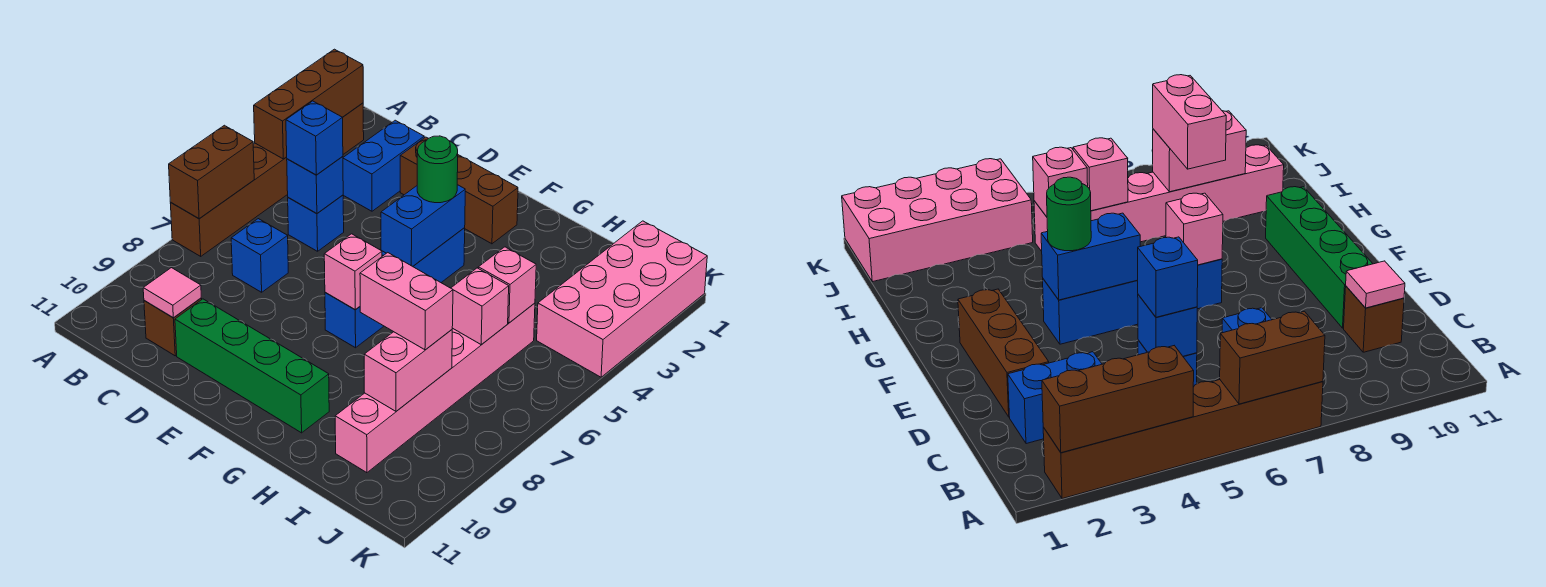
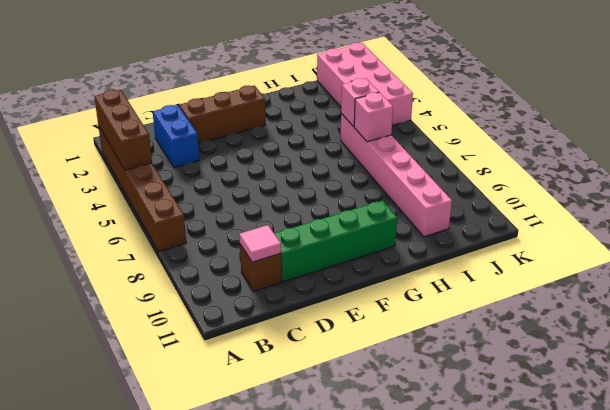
none -> blue brick C5 level 1
none -> blue brick C7 level 1
none -> blue brick F4:F7 level 1

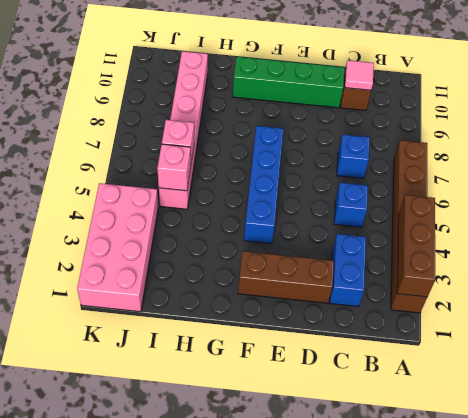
none -> brown brick A6:A7 level 2
none -> blue brick C5 level 2
none -> blue brick F4:F5 level 2

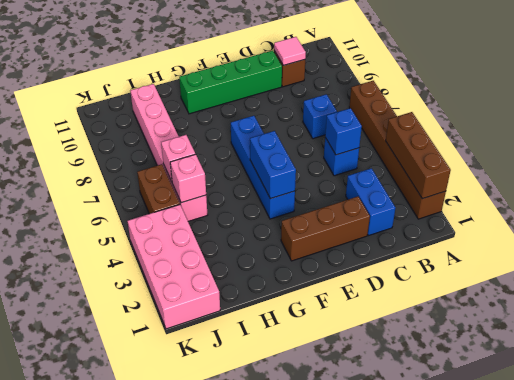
brown brick J5:J6 level 1 -> brown brick A6:A7 level 2
none -> pink brick F7 level 2
none -> pink brick I8:I9 level 2
none -> blue brick C5 level 3

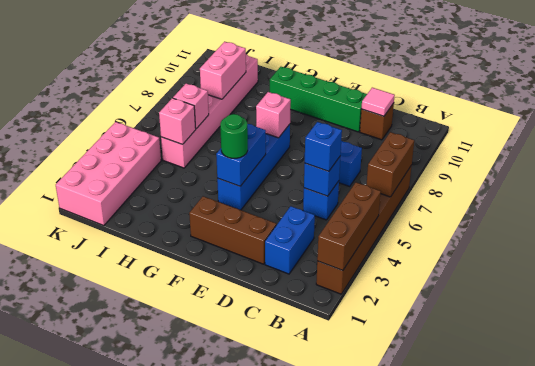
none -> pink brick H8:I8 level 3

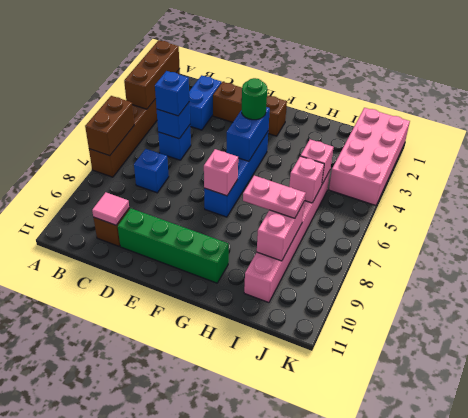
pink plate H8:I8 level 3 -> pink brick H8:I8 level 3

